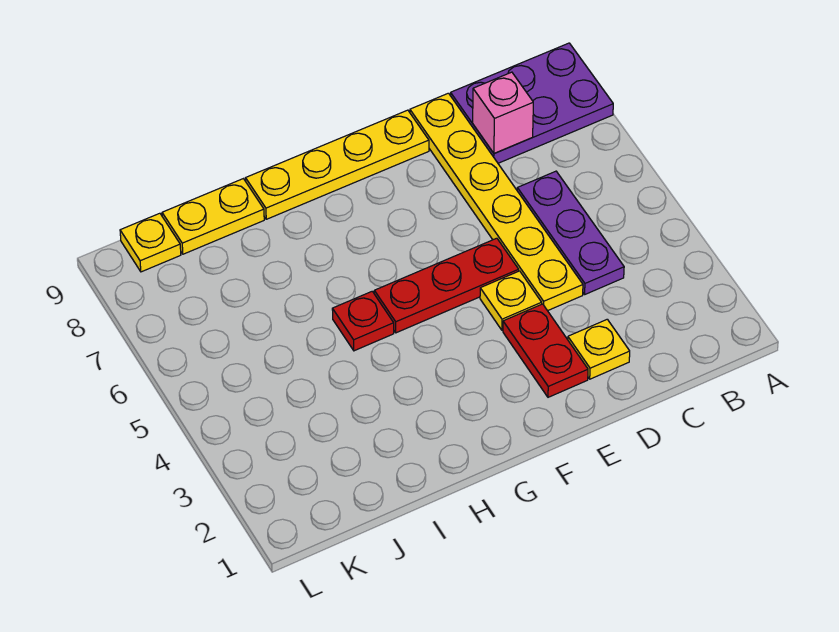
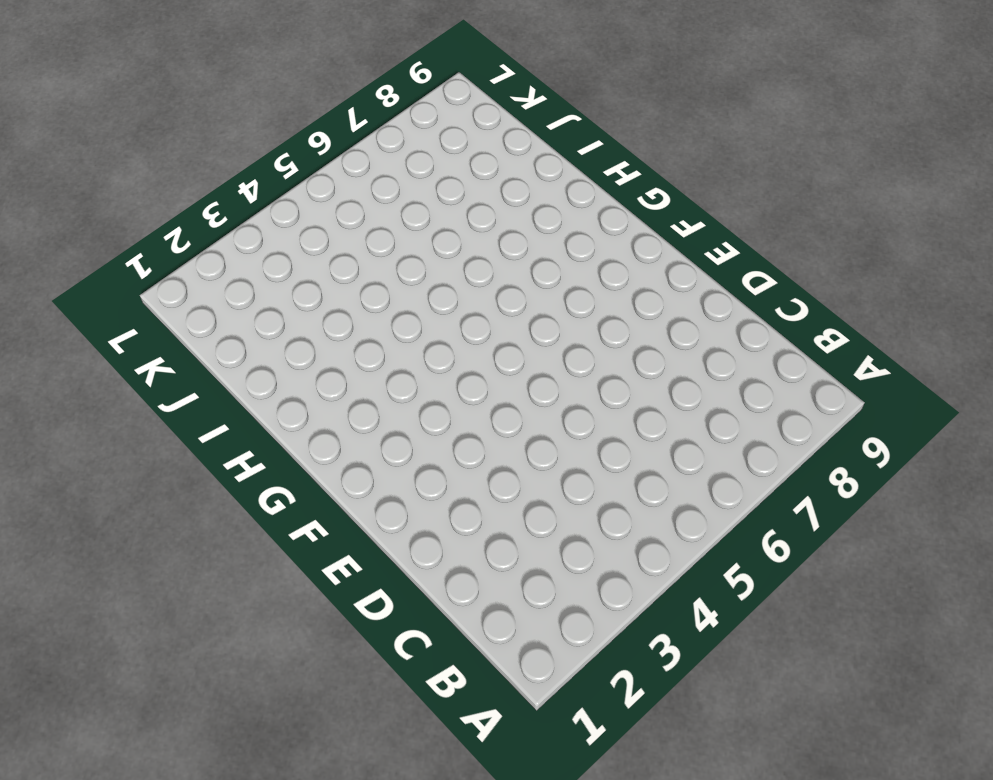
none -> purple plate A8:C9 level 1
none -> purple plate C4:C6 level 1
none -> yellow plate D2 level 1

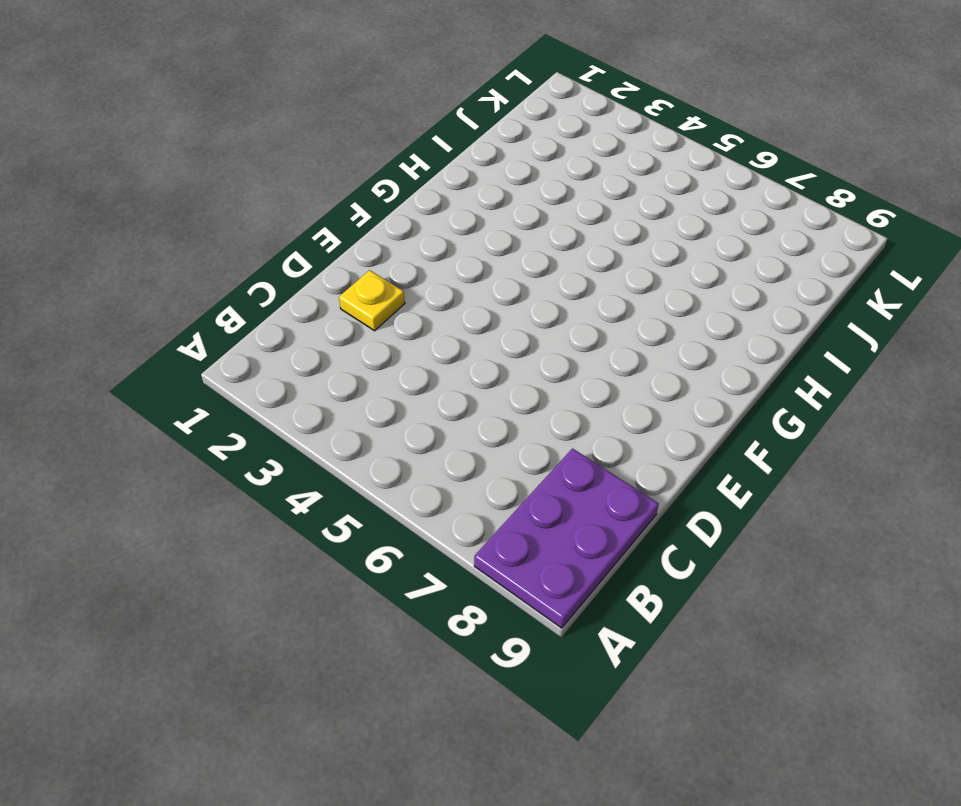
none -> purple plate C4:C6 level 1
none -> yellow plate D4:D9 level 1
none -> red plate E2:E3 level 1

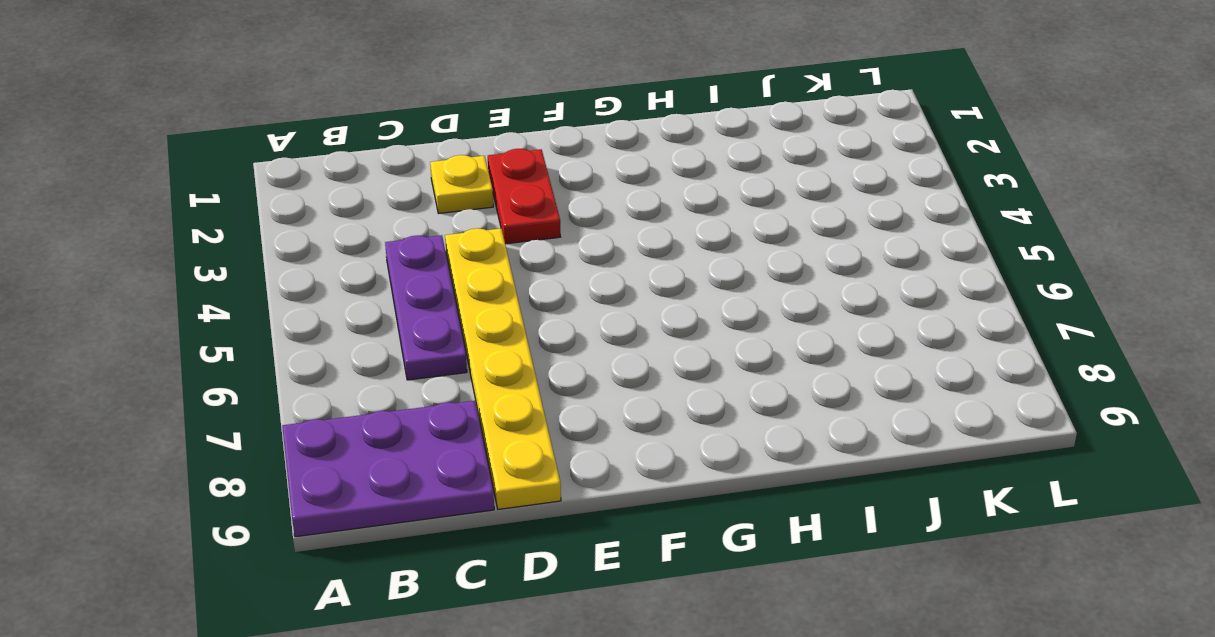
none -> yellow plate E4 level 1
none -> red plate E5:G5 level 1
none -> yellow plate E9:H9 level 1

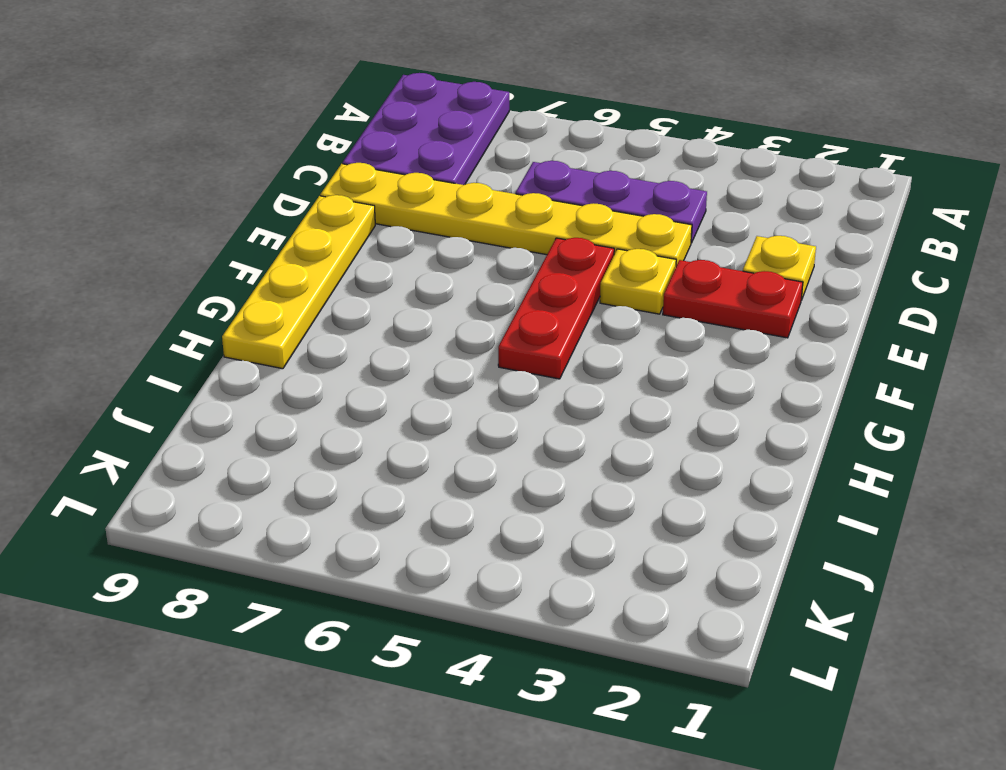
none -> red plate H5 level 1
none -> yellow plate I9:J9 level 1
none -> yellow plate K9 level 1

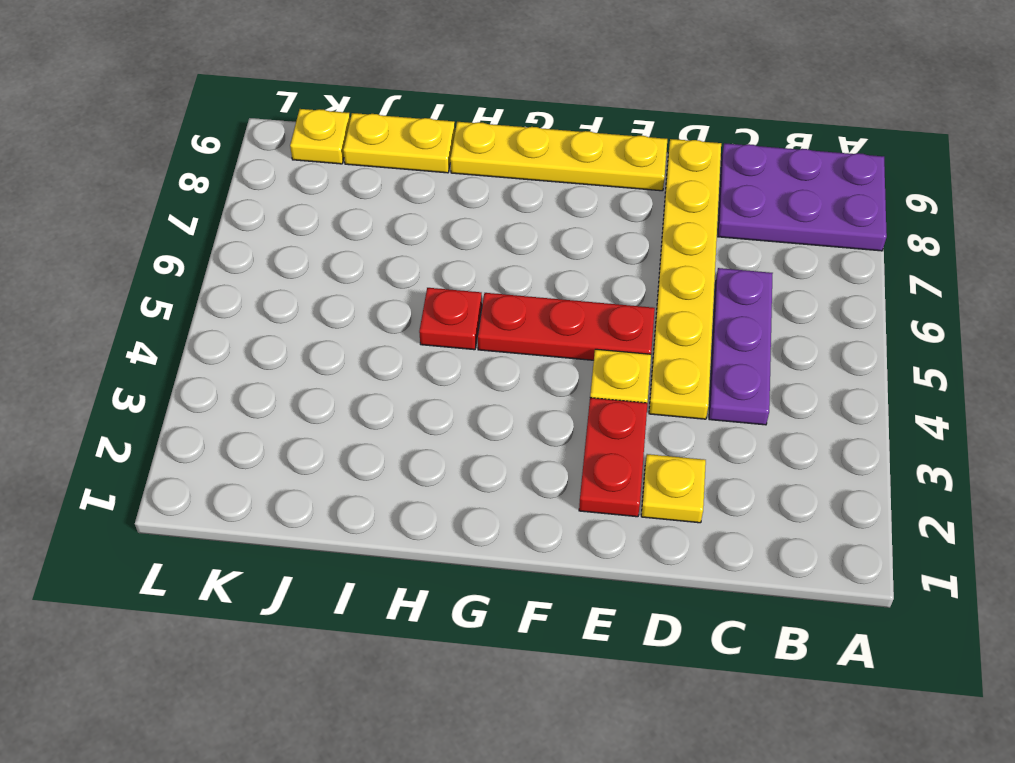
none -> pink brick C8 level 2

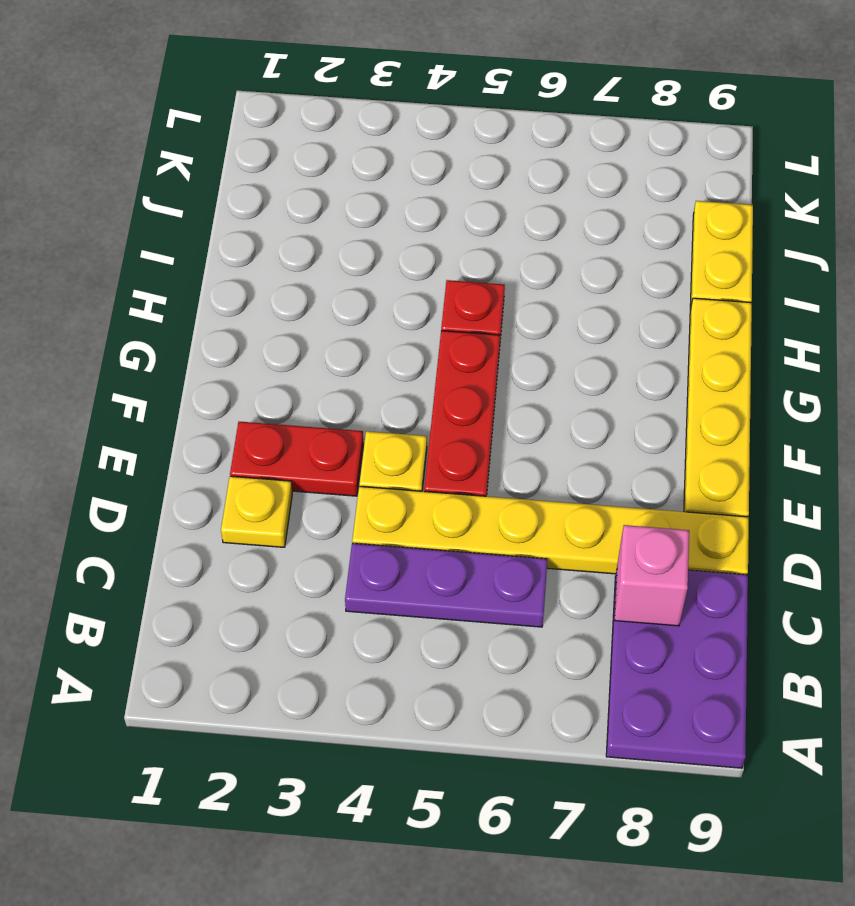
none -> yellow plate K9 level 1

